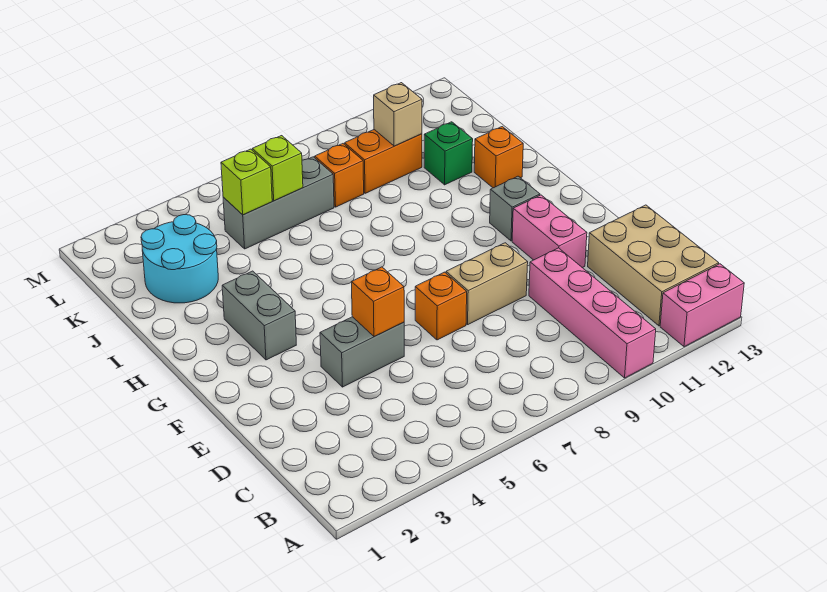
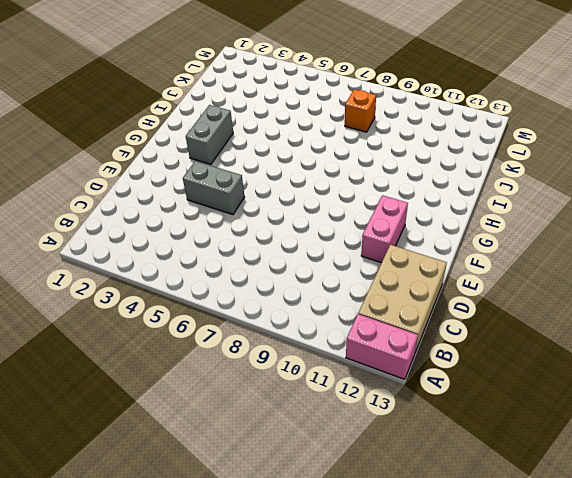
none -> pink brick A10:D10 level 1
none -> orange brick E7 level 1
none -> tan brick E8:E9 level 1

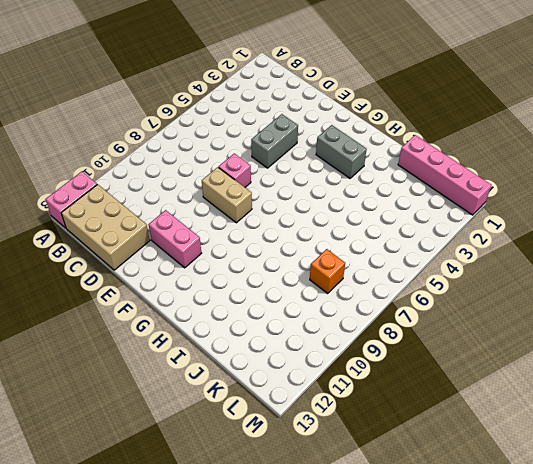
pink brick E7 level 1 -> orange brick E7 level 1
tan brick E8:F8 level 1 -> tan brick E8:E9 level 1
pink brick J1:M1 level 1 -> pink brick A10:D10 level 1
none -> grey brick G11 level 1
none -> orange brick I12 level 1
none -> cyan round brick J2:K3 level 1

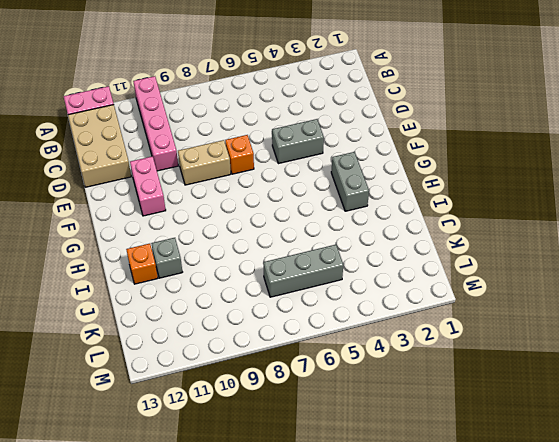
grey brick I11 level 1 -> grey brick G11 level 1
none -> cyan round brick J2:K3 level 1
none -> green brick J11 level 1
none -> orange brick K8 level 1

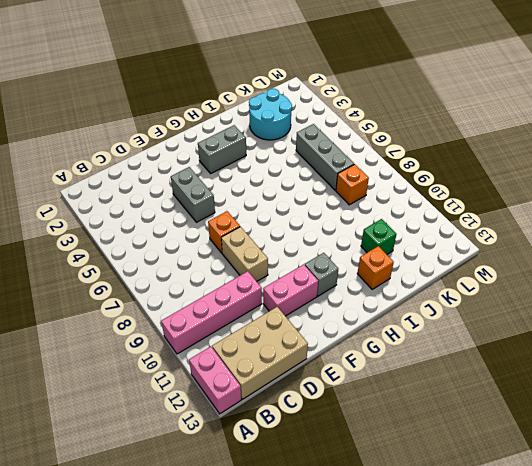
none -> orange brick K9:K10 level 1
none -> orange brick E5 level 2
none -> lime brick K5 level 2

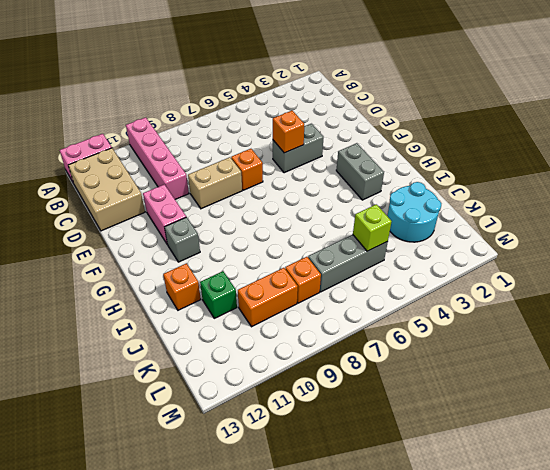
none -> lime brick K6 level 2
none -> tan brick K10 level 2

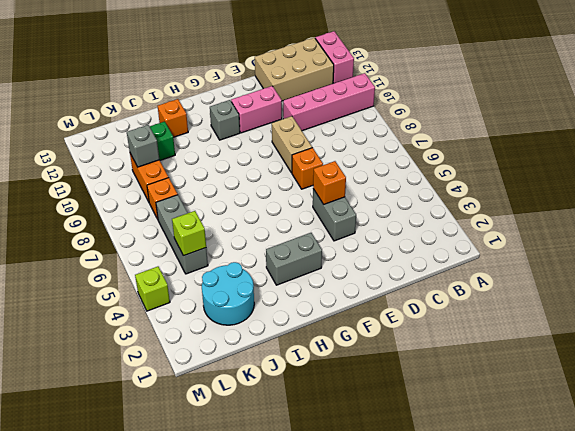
grey brick K10 level 2 -> tan brick K10 level 2
lime brick M4 level 1 -> lime brick K6 level 2

